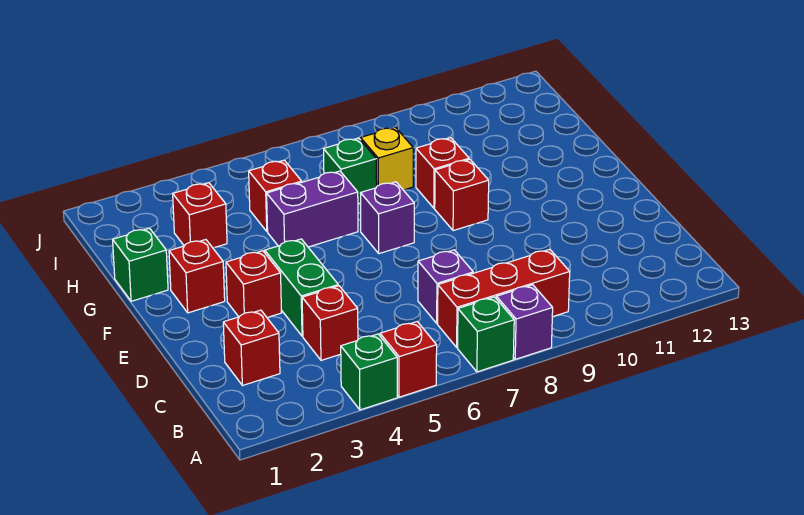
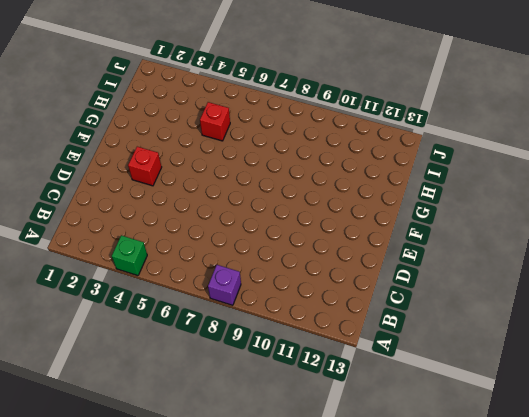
none -> red brick A5 level 1
none -> green brick A7 level 1
none -> red brick B7:B9 level 1

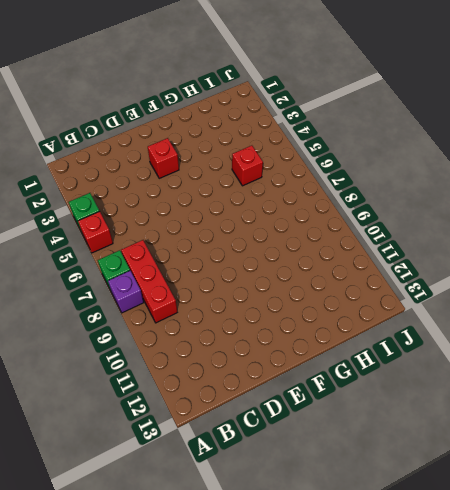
none -> red brick C2 level 1
none -> red brick C4 level 1
none -> purple brick C7 level 1

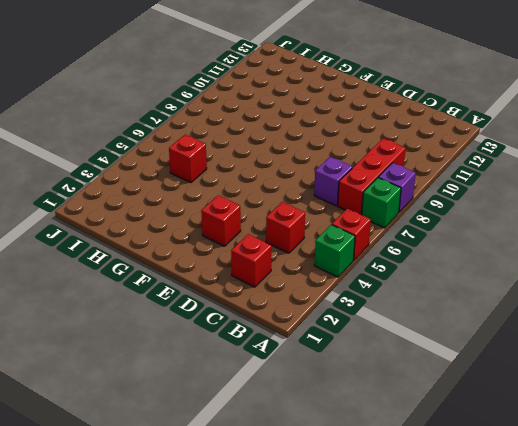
none -> green brick D4:E4 level 1
none -> red brick F2 level 1
none -> purple brick F7 level 1

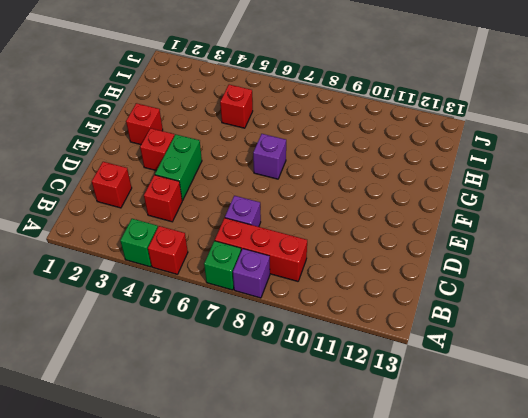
none -> red brick F9 level 1
none -> green brick G1 level 1
none -> purple brick G5:G6 level 1

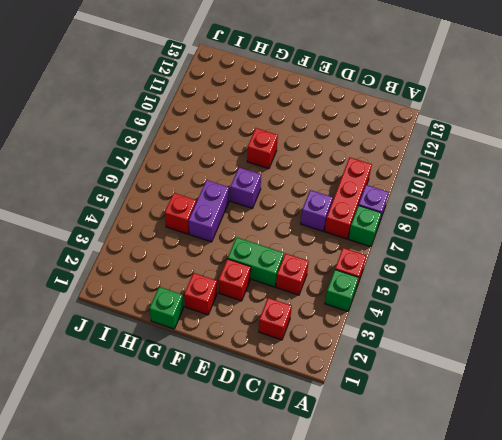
none -> red brick G9 level 1
none -> red brick H3 level 1
none -> green brick H7 level 1

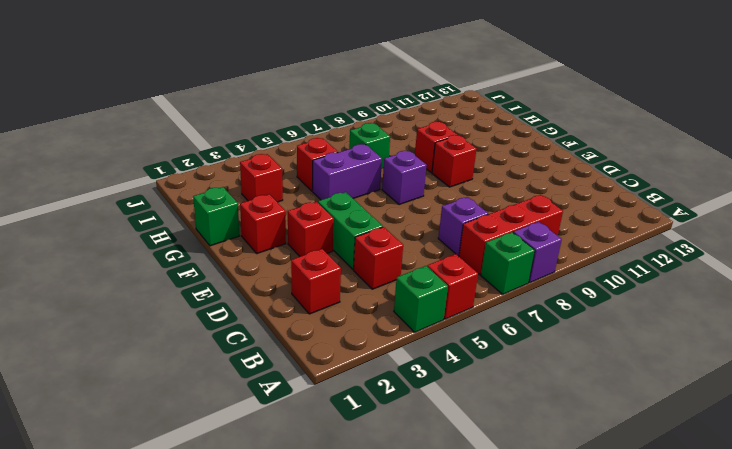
none -> yellow brick H8 level 1

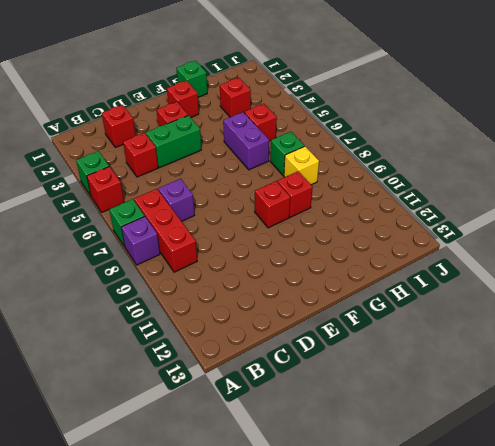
none -> purple brick F7 level 1

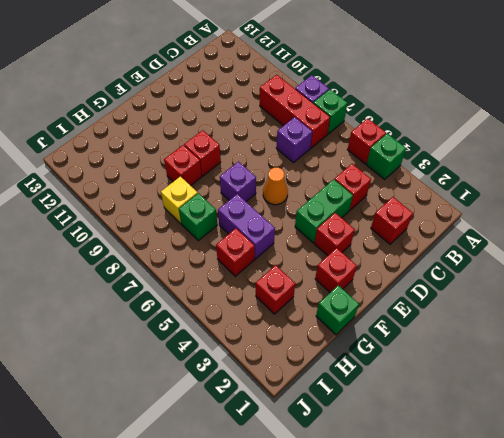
orange cone E6 level 1 -> none

